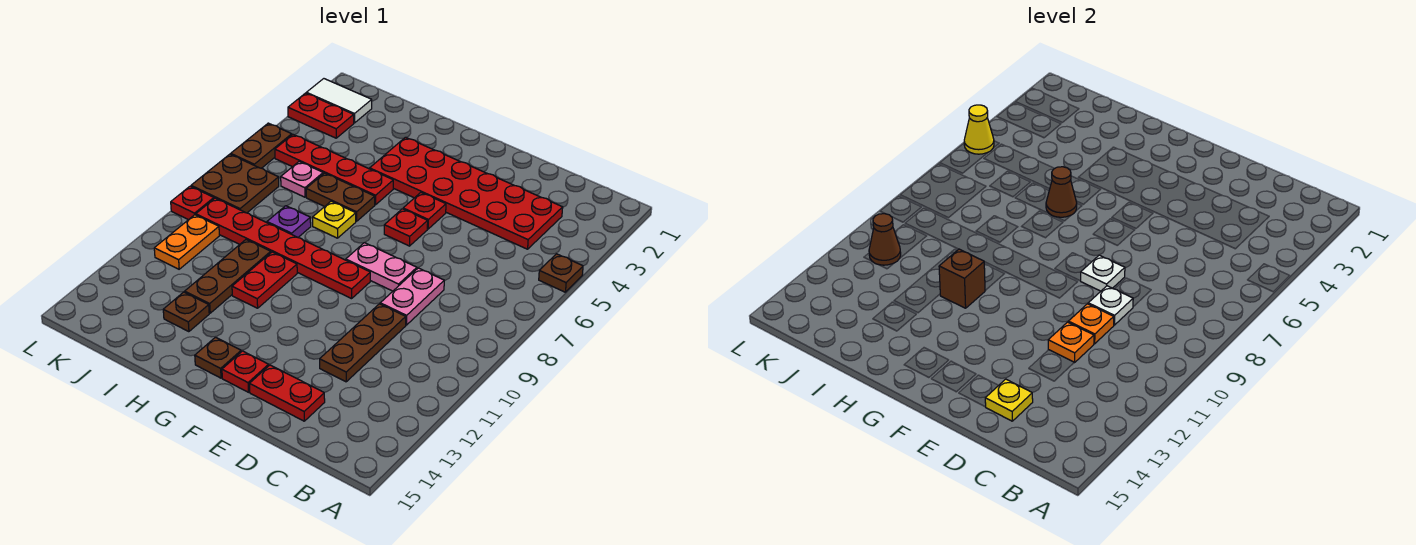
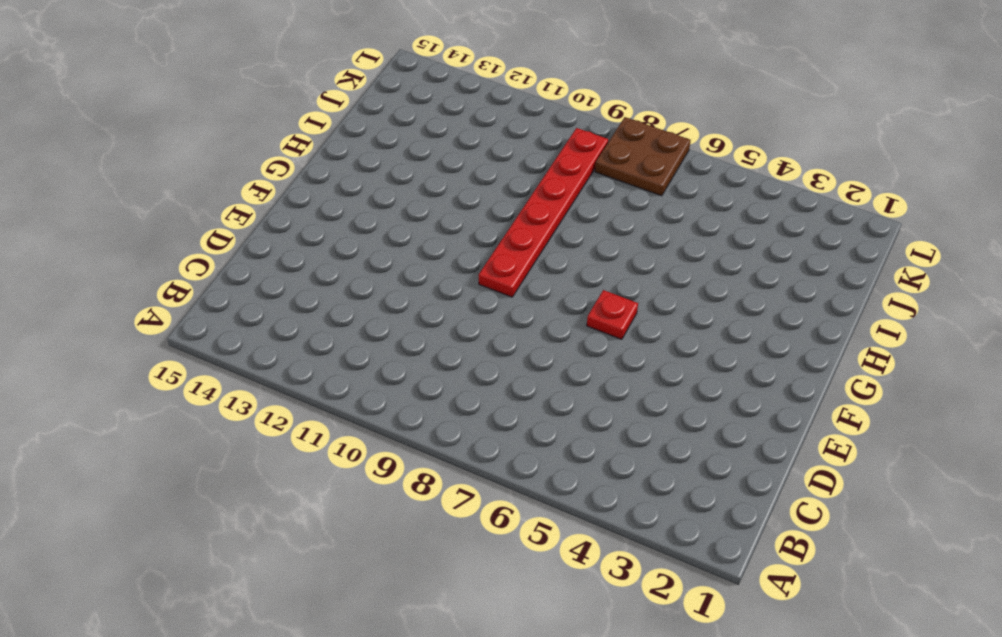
none -> brown plate A5 level 1
none -> red plate C3:H4 level 1
none -> pink plate D8:D9 level 1
none -> brown plate D10:D12 level 1

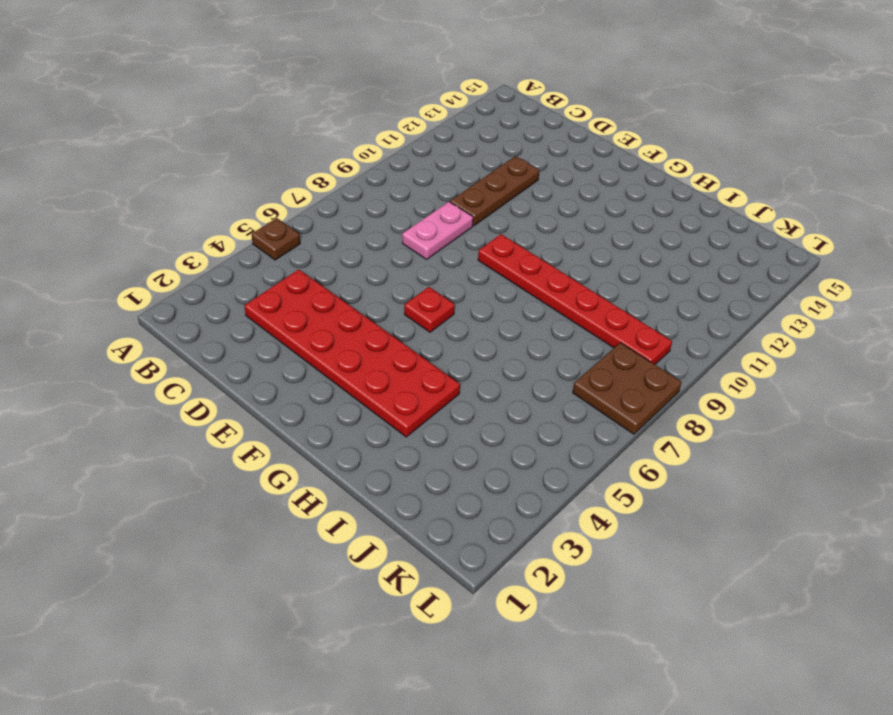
none -> red plate D14:E14 level 1
none -> pink plate E8:F8 level 1
none -> red plate F5 level 1
none -> red plate F14 level 1

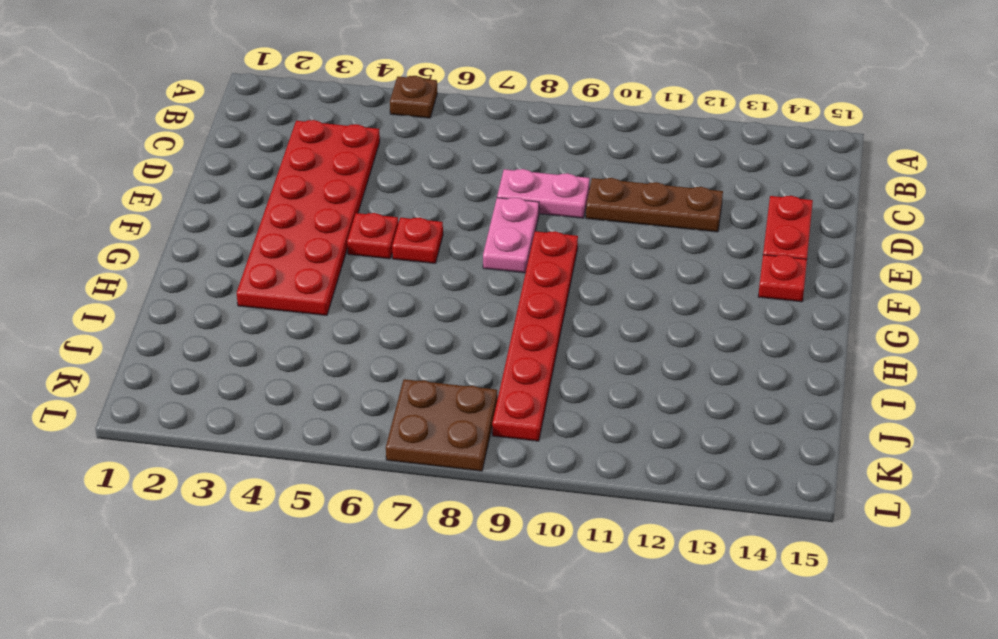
none -> brown plate G14 level 1
none -> red plate H5:K5 level 1
none -> brown plate H6:I6 level 1
none -> yellow plate H7 level 1

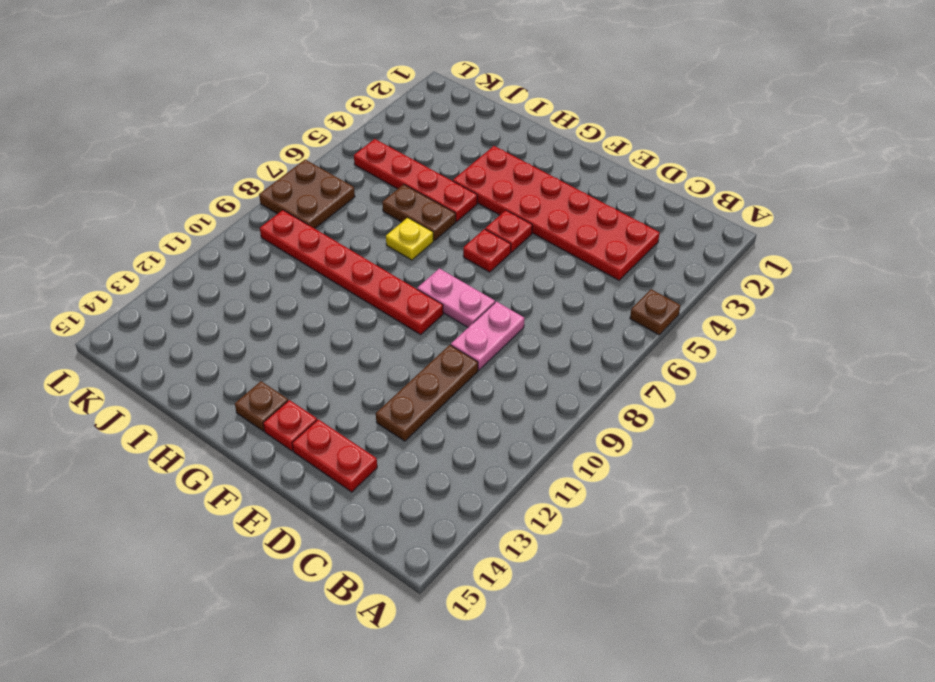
none -> red plate H10:H11 level 1
none -> purple plate I8 level 1
none -> brown plate I10:I12 level 1
none -> brown plate I13 level 1

